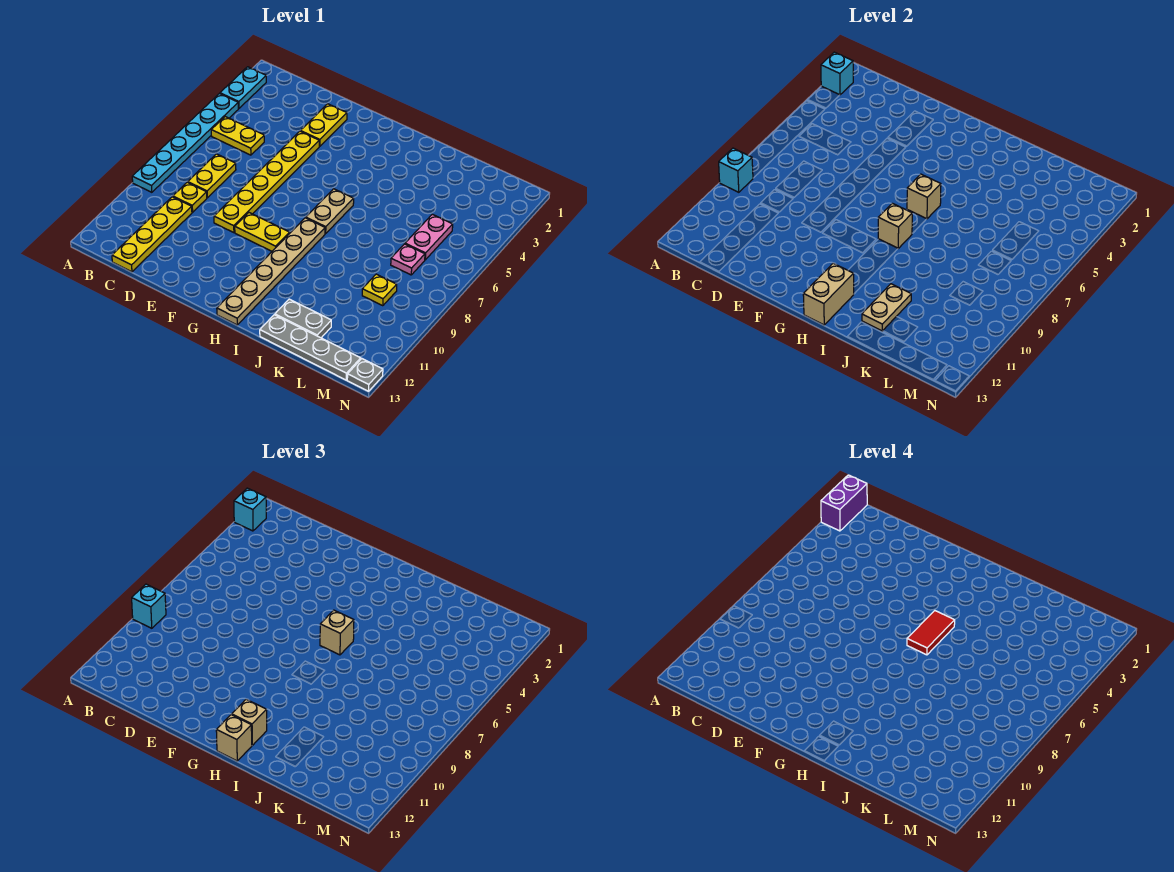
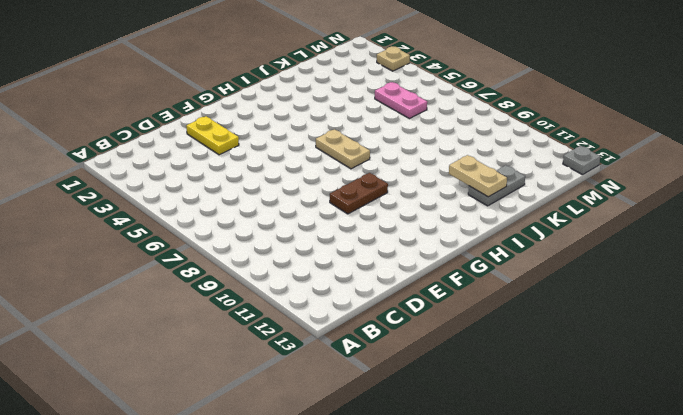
brown plate F9:G9 level 1 -> yellow plate F9:G9 level 1
tan plate N3 level 1 -> none
none -> cyan plate A2:A3 level 1
none -> cyan plate A4:A9 level 1
none -> yellow plate B5:C5 level 1
none -> yellow plate C7:C8 level 1

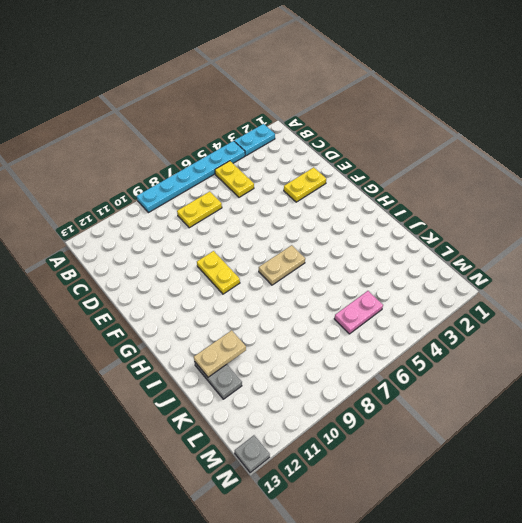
none -> yellow plate C9 level 1
none -> yellow plate C10:C13 level 1
none -> yellow plate E4:E9 level 1
none -> tan plate H8:H13 level 1

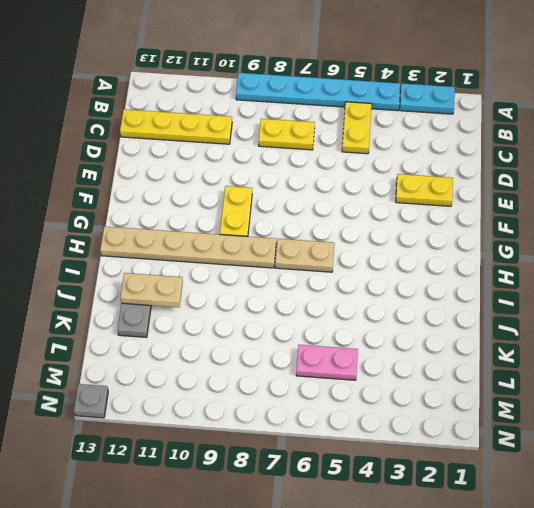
none -> yellow plate C9 level 1
none -> yellow plate E4:E9 level 1
none -> grey plate J13:M13 level 1
none -> pink plate L7 level 1

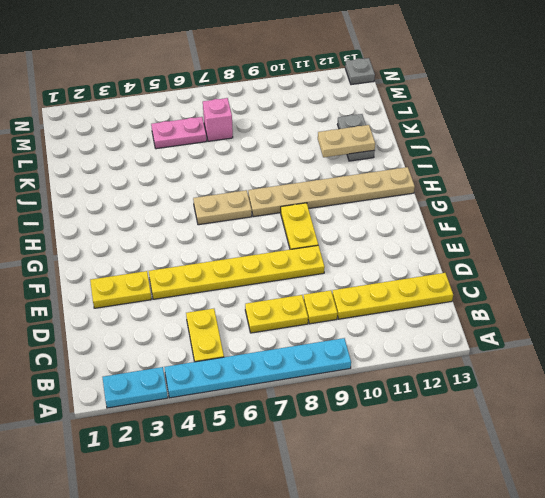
pink brick L7 level 1 -> pink plate L7 level 1
none -> grey plate J13:M13 level 1
none -> yellow plate L9 level 1
none -> cyan brick A2 level 2
none -> cyan brick A9 level 2

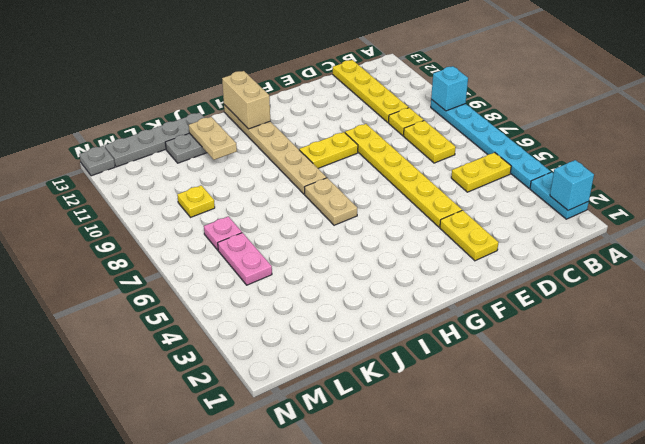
none -> tan brick H6 level 2
none -> tan brick H8 level 2
none -> cyan brick A2 level 3
none -> cyan brick A9 level 3

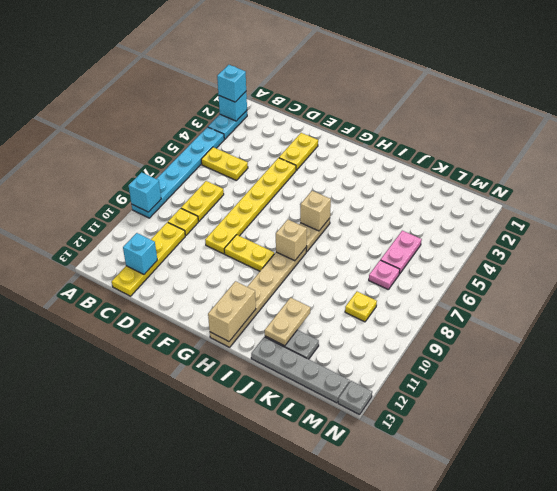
cyan brick C12 level 2 -> cyan brick A9 level 3
none -> tan brick H6 level 3
none -> tan brick H12 level 3
none -> tan brick H13 level 3
none -> purple brick A1:A2 level 4

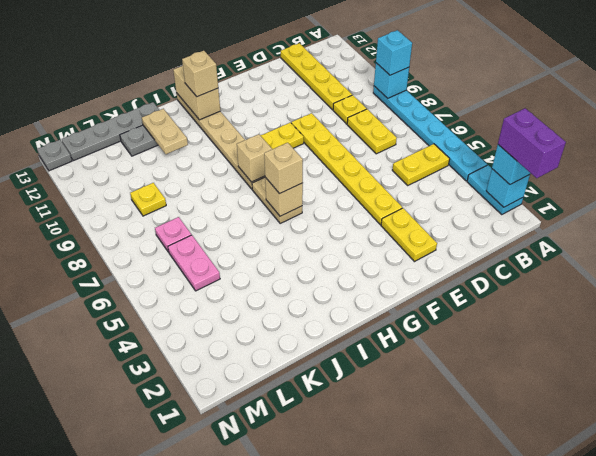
none -> tan brick H13 level 3
none -> red tile H5:H6 level 4

